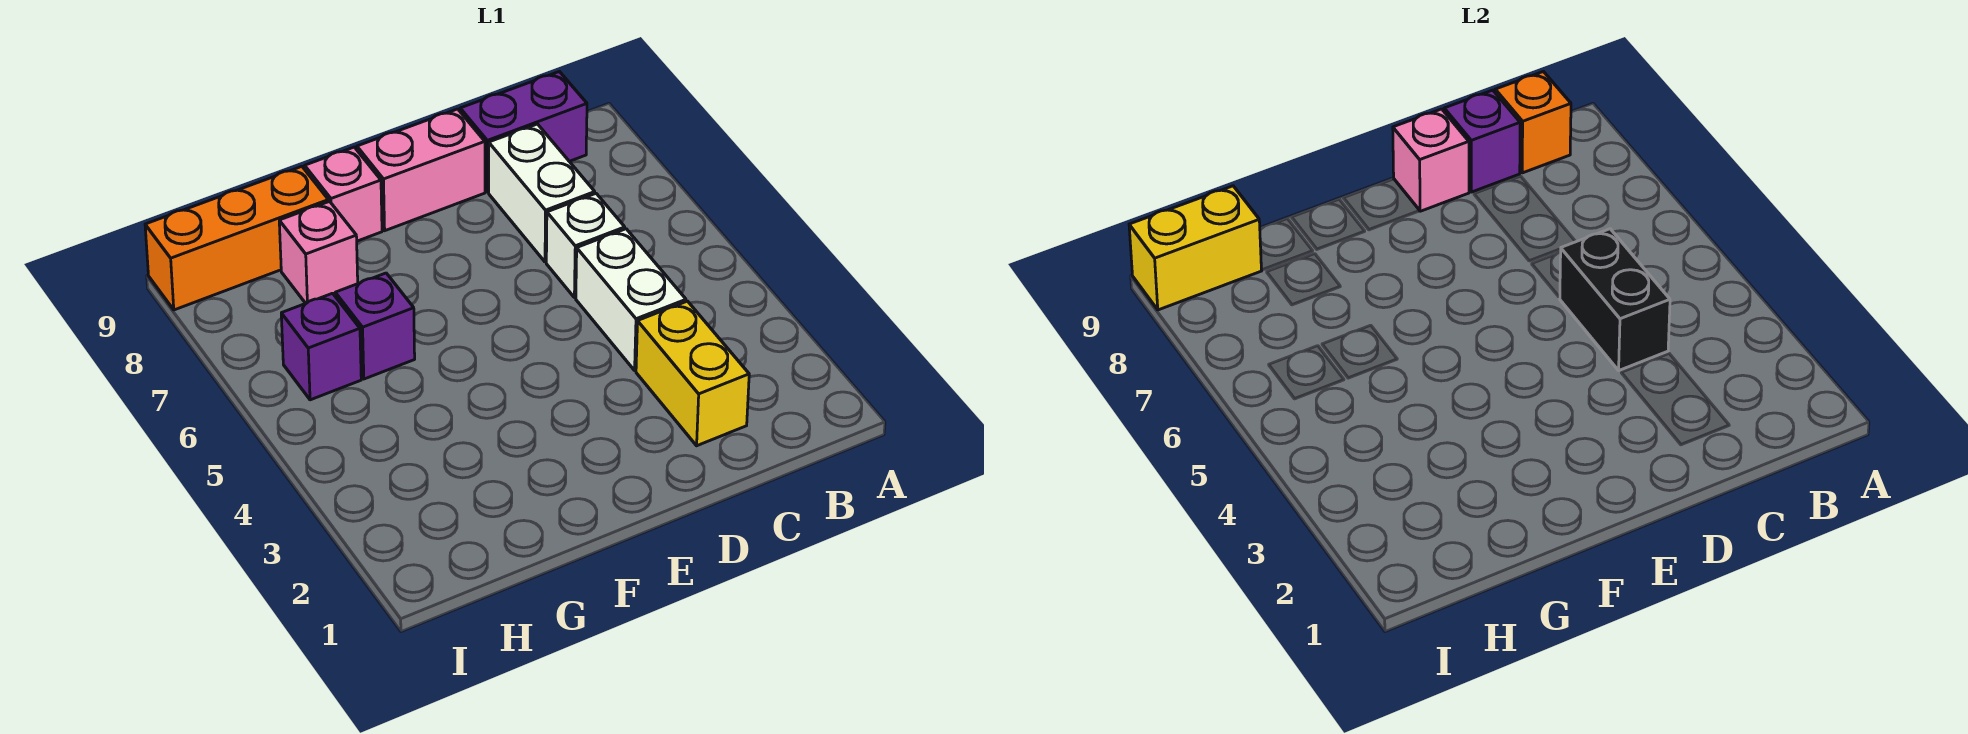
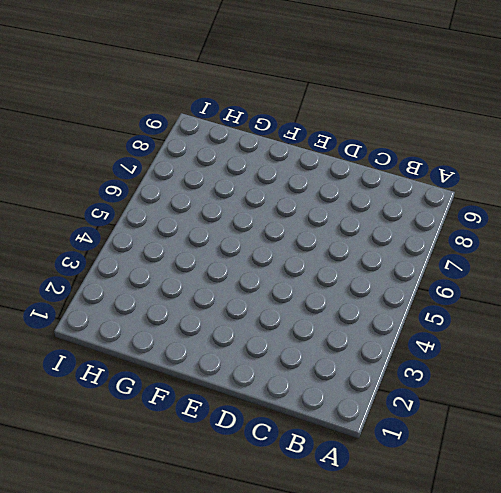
none -> purple brick B9:C9 level 1
none -> yellow brick C2:C3 level 1
none -> white brick C4:C5 level 1

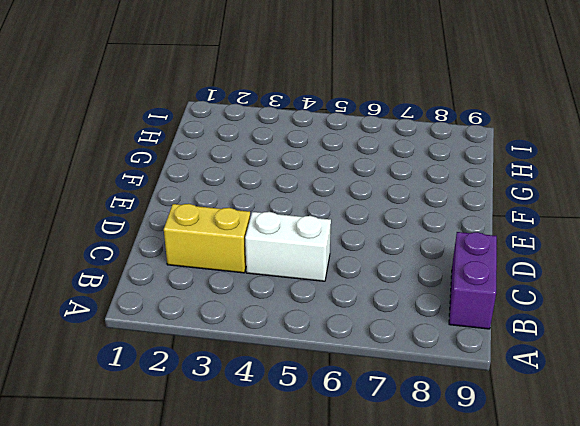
none -> white brick C6 level 1
none -> white brick C7:C8 level 1
none -> pink brick D9:E9 level 1

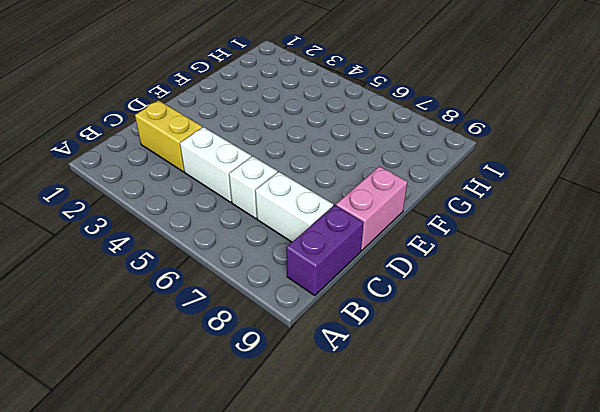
none -> pink brick F9 level 1
none -> purple brick G6 level 1
none -> pink brick G8 level 1

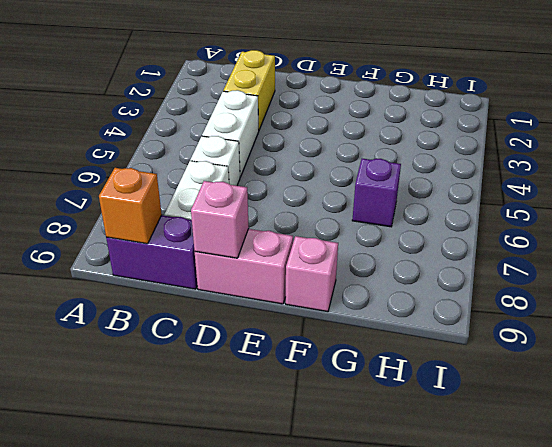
none -> pink brick G8 level 1
none -> orange brick G9:I9 level 1
none -> purple brick H6 level 1

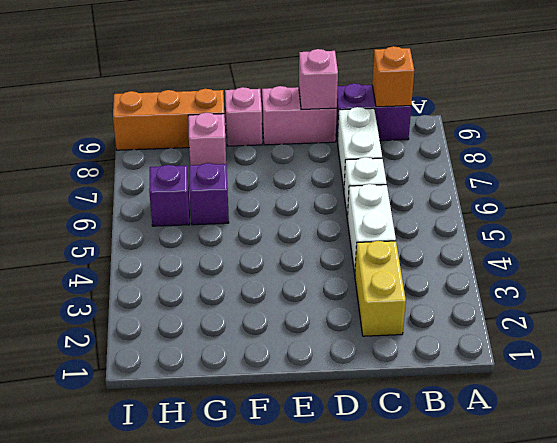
none -> black brick C4:C5 level 2
none -> purple brick C9 level 2
none -> yellow brick H9:I9 level 2

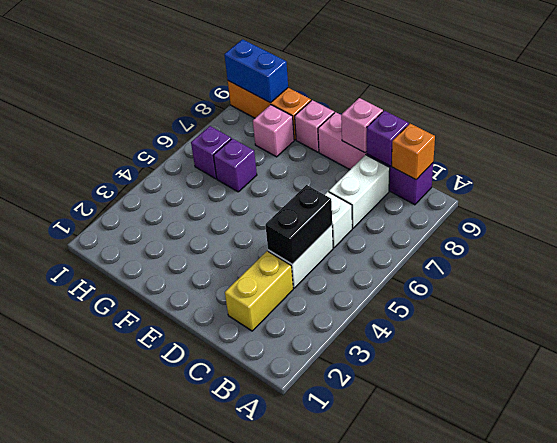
blue brick H9:I9 level 2 -> yellow brick H9:I9 level 2

